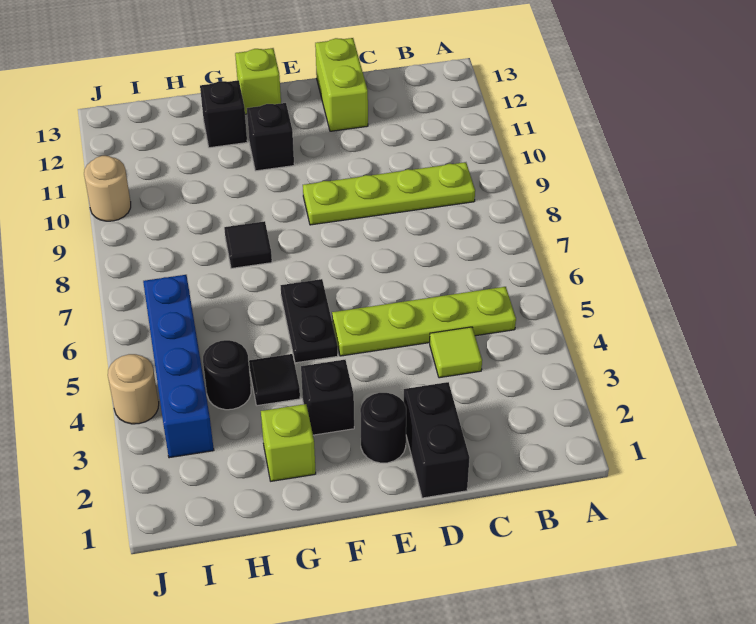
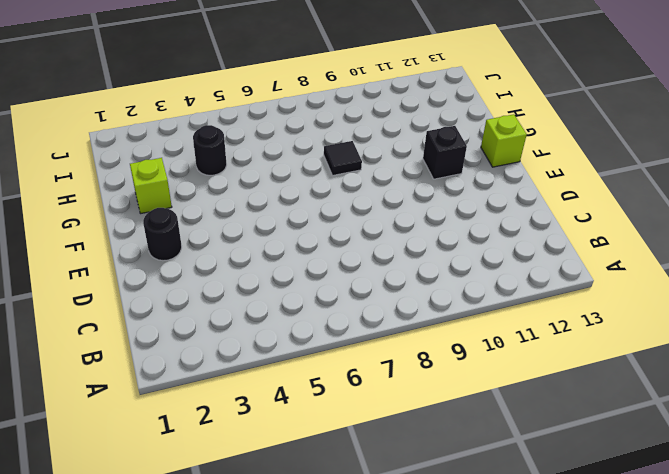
none -> lime plate B5:E5 level 1
none -> lime plate B9:E9 level 1
none -> lime tile C4 level 1

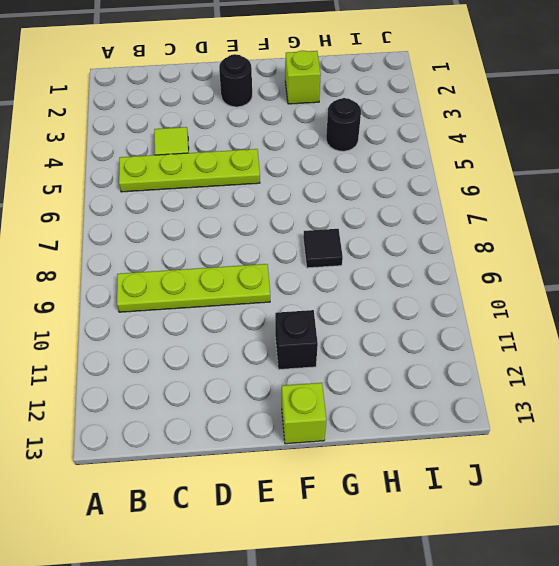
none -> black brick D1:D2 level 1
none -> lime brick D12:D13 level 1
none -> black brick F3 level 1

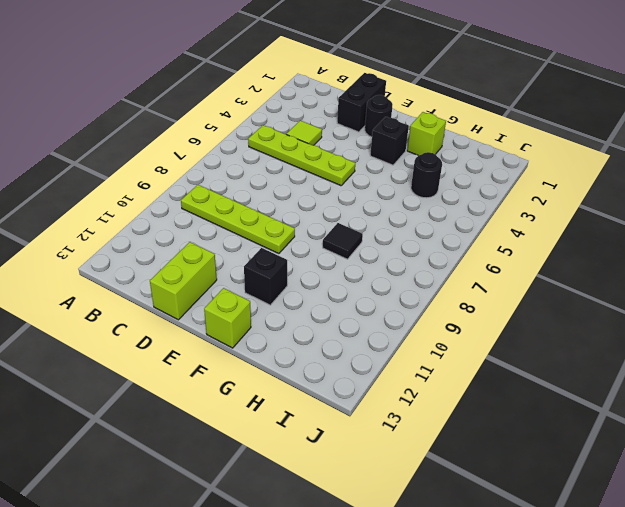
none -> black plate F5:F6 level 1
none -> black tile G4 level 1
none -> black brick G12 level 1

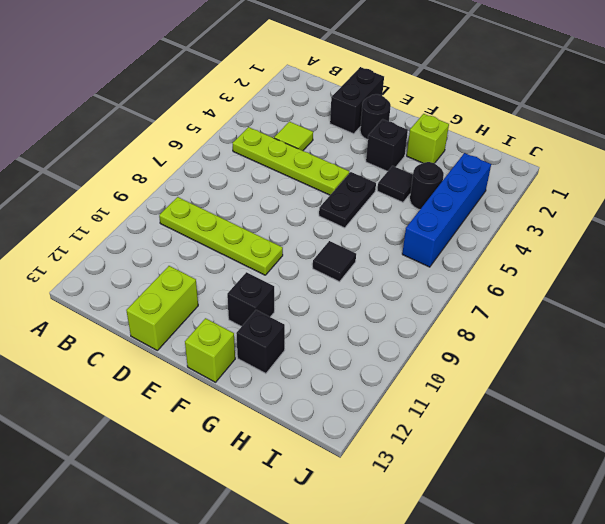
none -> tan round brick J4 level 1
none -> tan round brick J10 level 1

